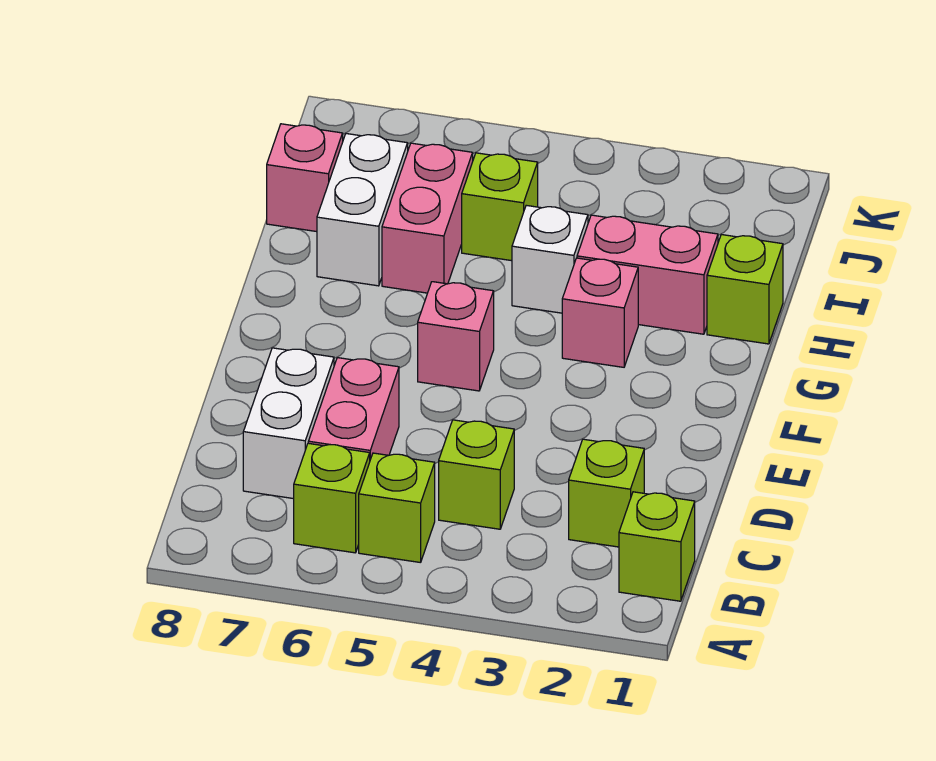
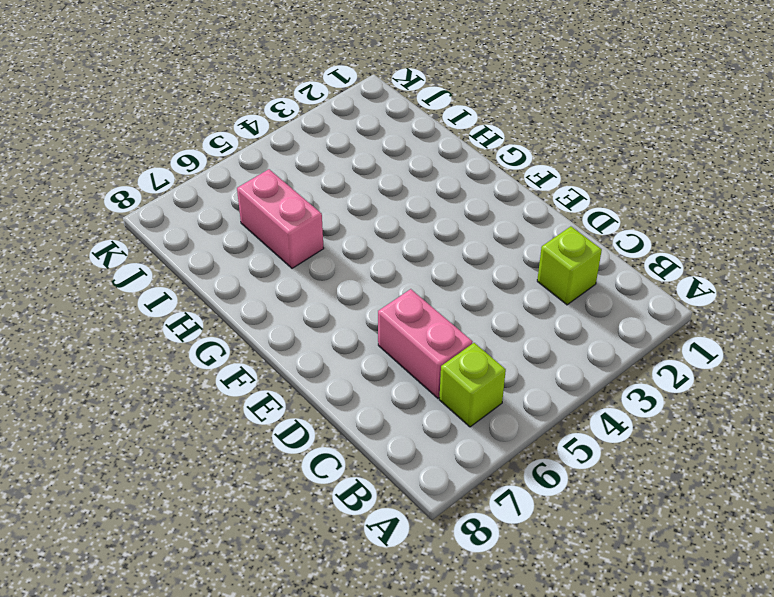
none -> lime brick B1 level 1
none -> lime brick B5 level 1
none -> lime brick C4 level 1

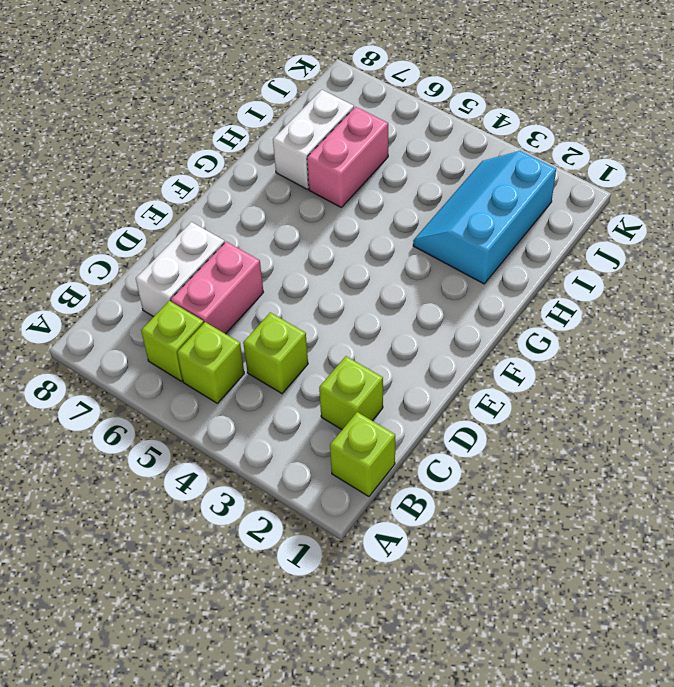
cyan slope H2:J3 level 1 top 2 -> pink brick H2:H3 level 1
none -> pink brick F5 level 1
none -> pink brick G3 level 1
none -> lime brick H1 level 1

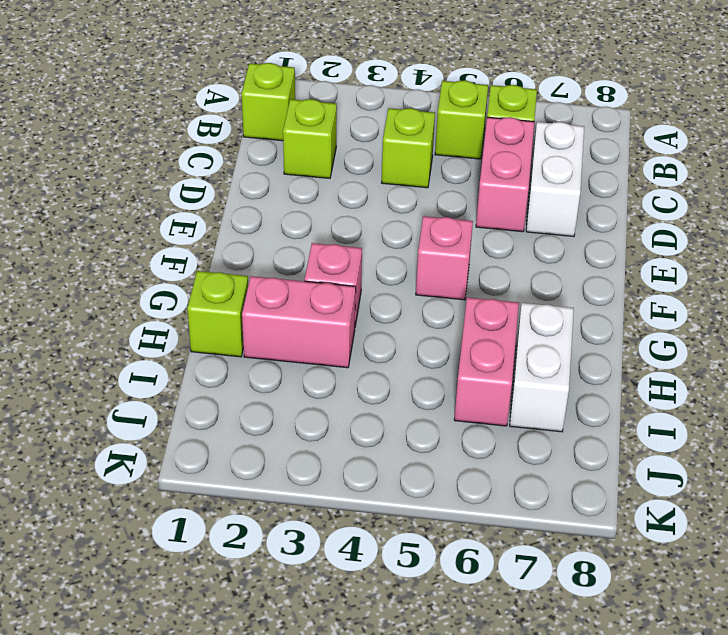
none -> white brick H4 level 1
none -> lime brick I5 level 1
none -> pink brick I8 level 1

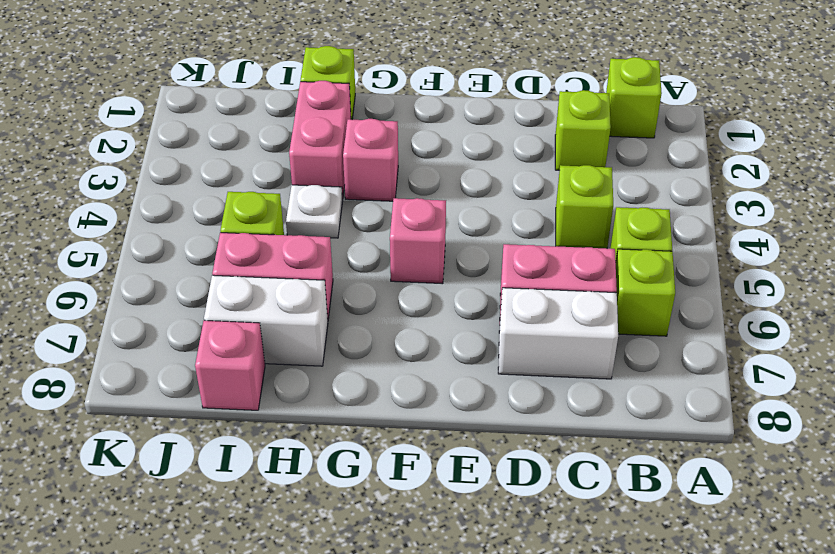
white plate H4 level 1 -> white brick H4 level 1

